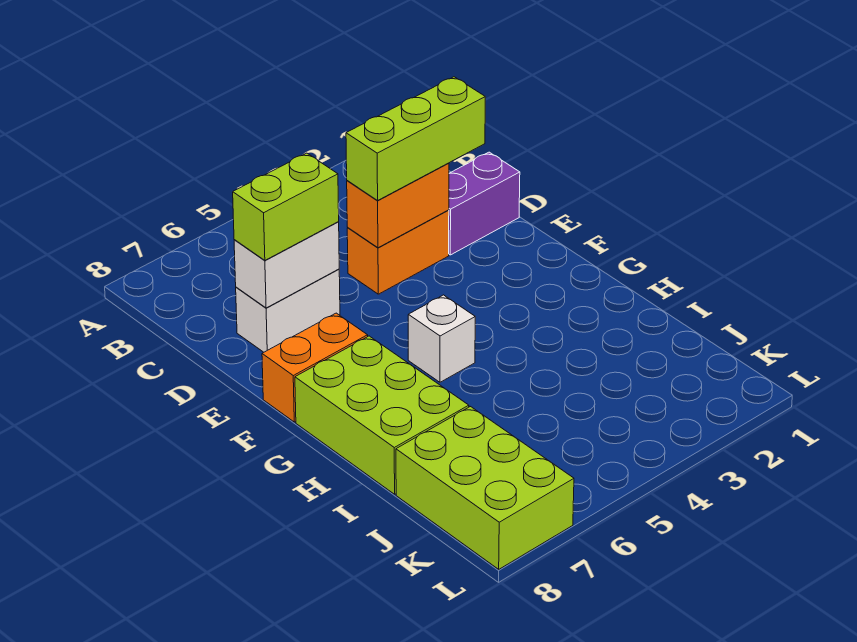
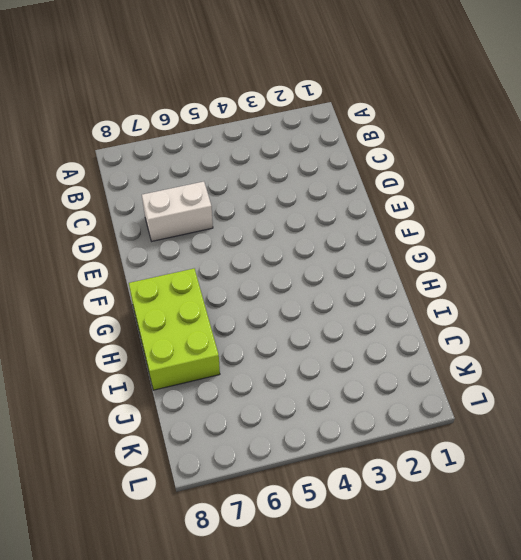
none -> purple brick D1:D2 level 1
none -> orange brick D3:D4 level 1

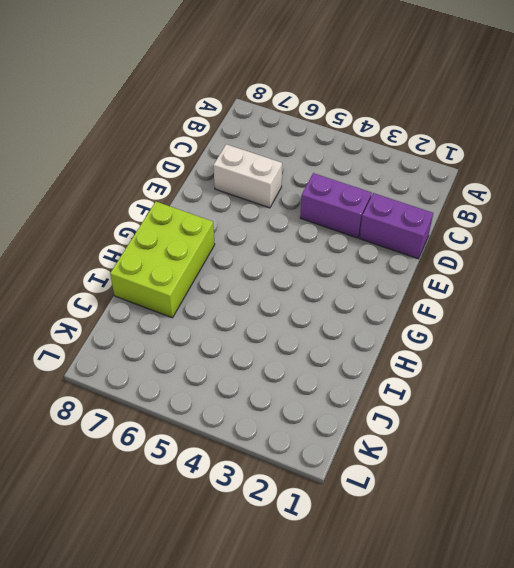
purple brick D3:D4 level 1 -> orange brick D3:D4 level 1
none -> orange brick F7:F8 level 1
none -> white brick G5 level 1

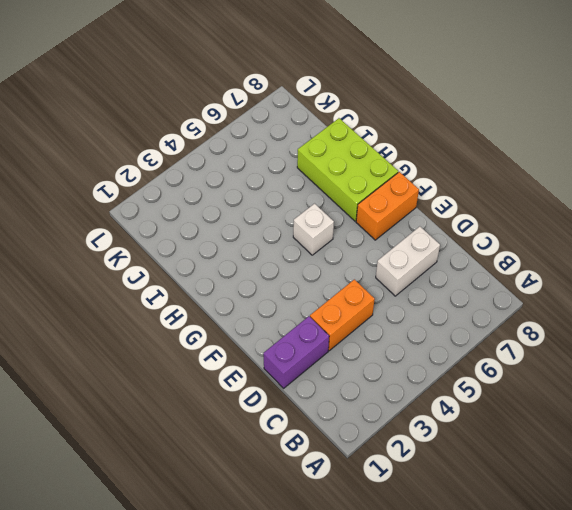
none -> lime brick J7:L8 level 1
none -> orange brick D3:D4 level 2

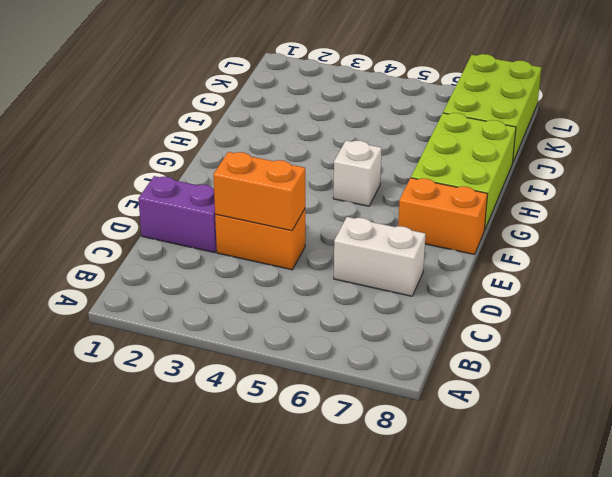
none -> white brick D6:D7 level 2
none -> lime brick D2:D4 level 3

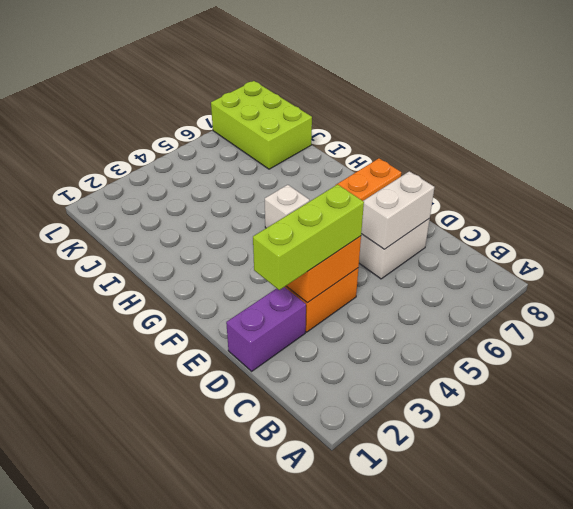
none -> lime brick G7:I8 level 1
none -> lime brick D6:D7 level 3

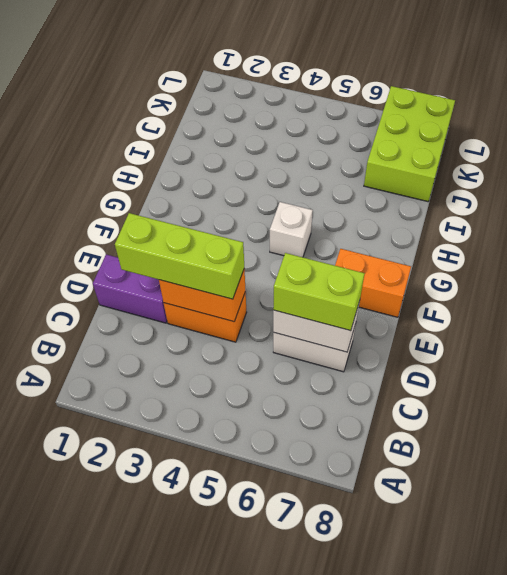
none -> lime brick G7:I8 level 1

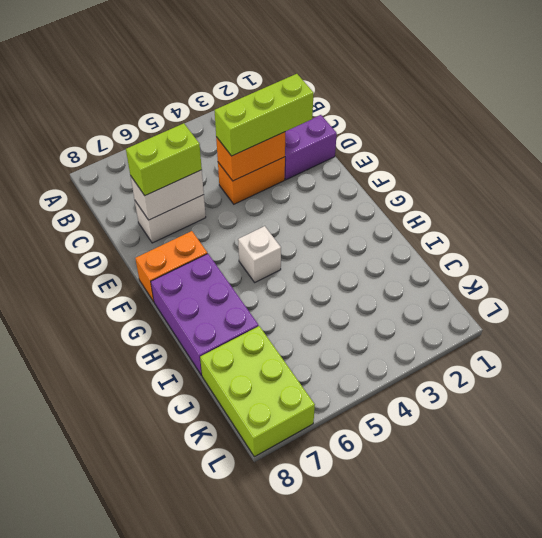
purple brick G7:I8 level 1 -> lime brick G7:I8 level 1

